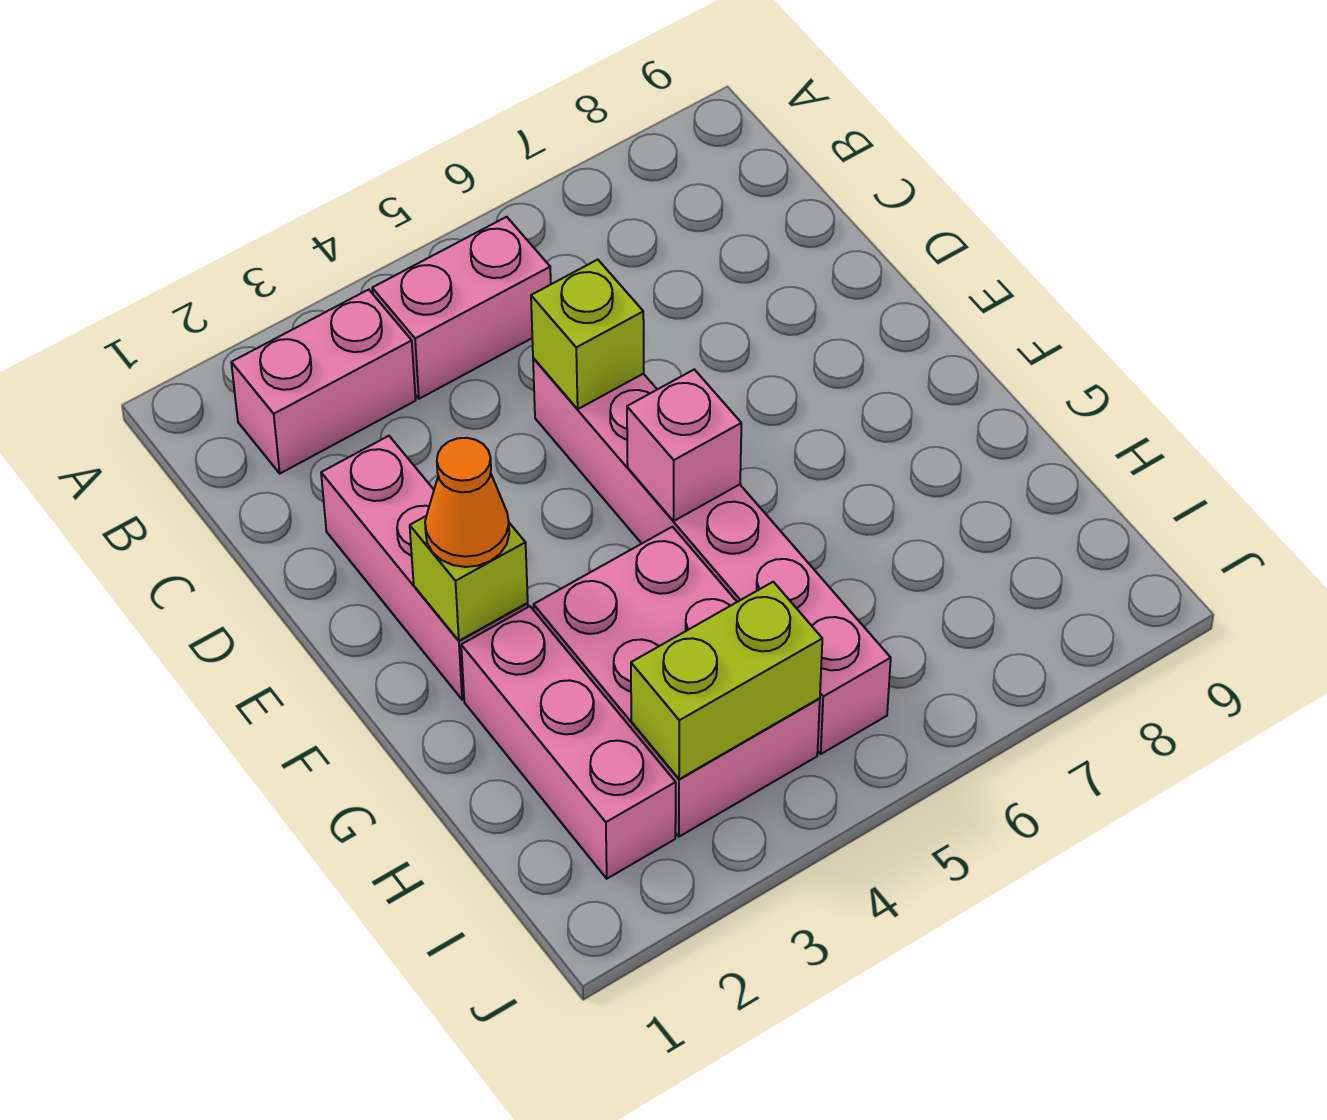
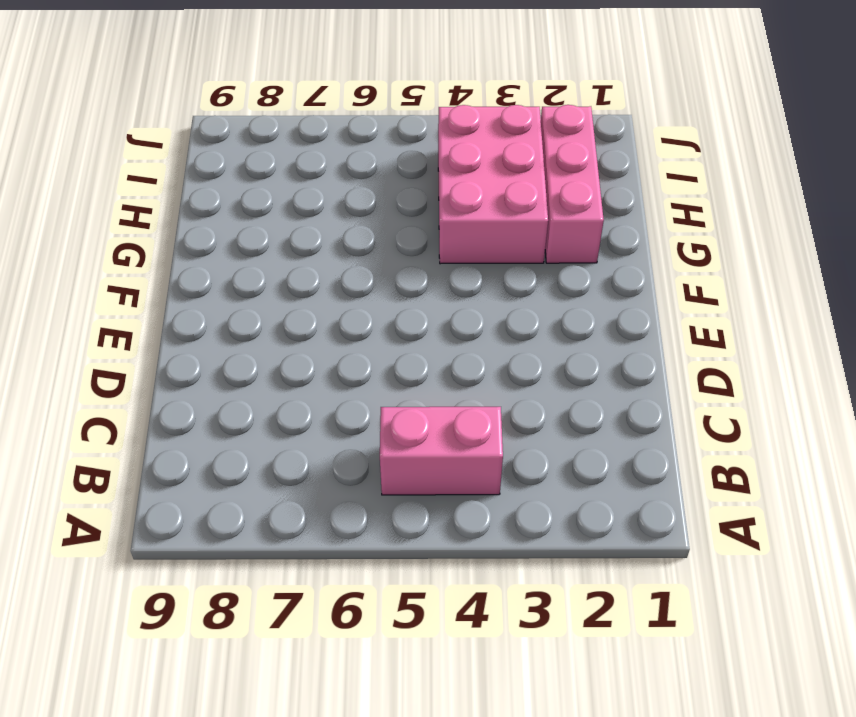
none -> pink brick B2:B3 level 1
none -> pink brick D2:F2 level 1

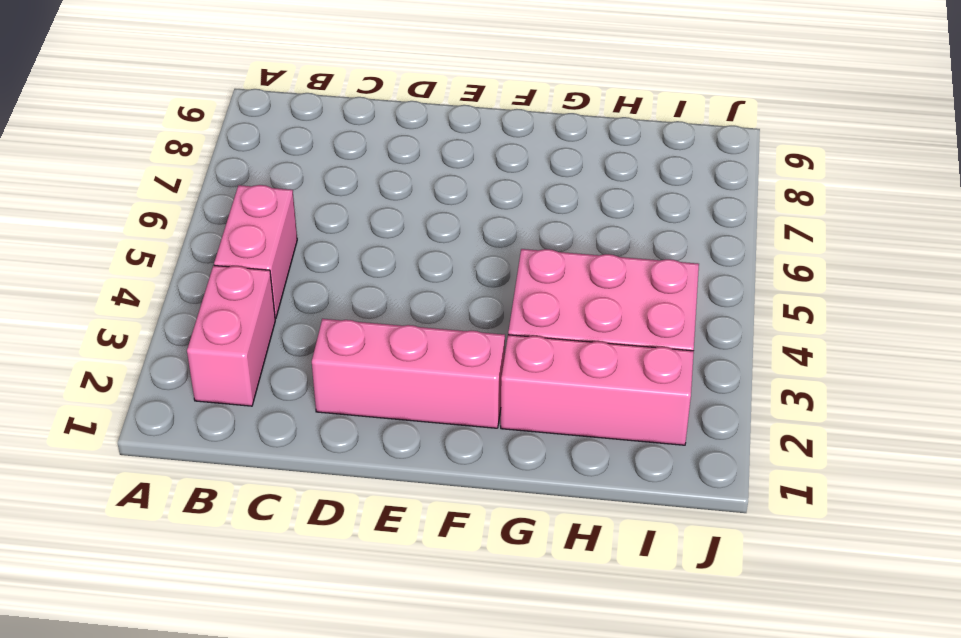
none -> pink brick D5:I5 level 1
none -> lime brick D5 level 2

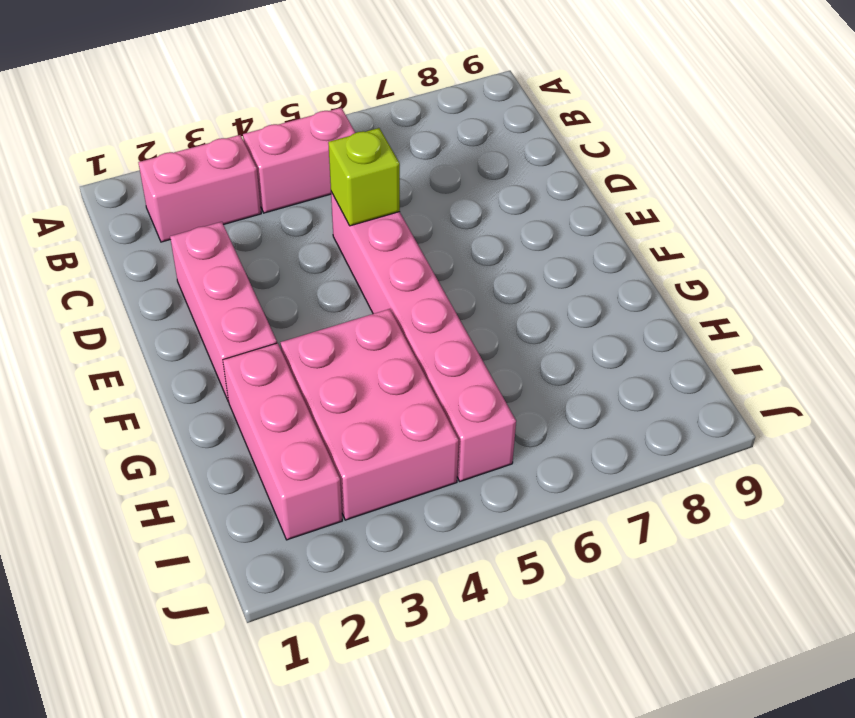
none -> lime brick F2 level 2
none -> pink brick F5 level 2

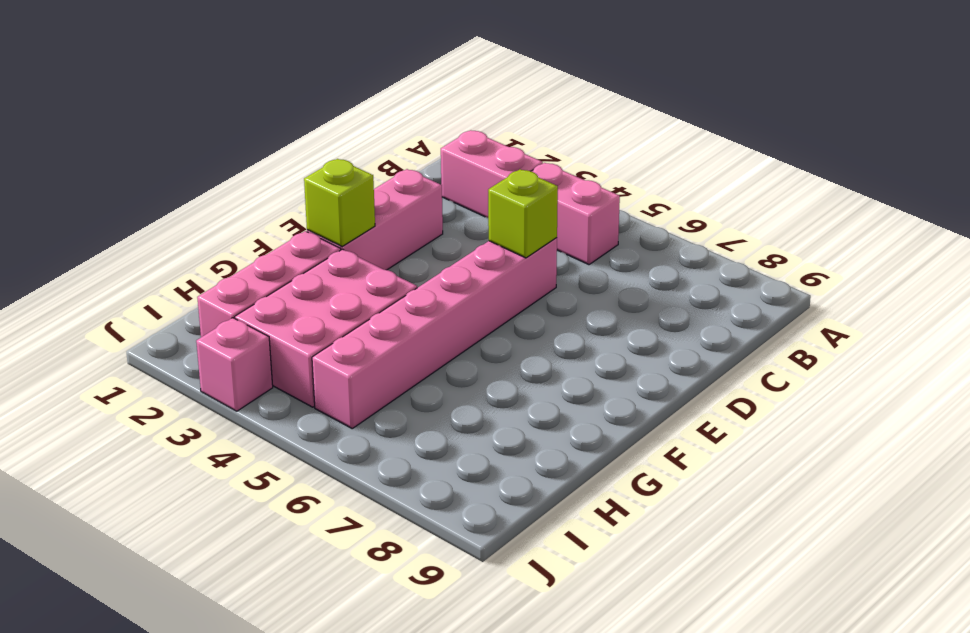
pink brick J3 level 1 -> pink brick F5 level 2
none -> lime brick I3:I4 level 2
none -> orange cone F2 level 3

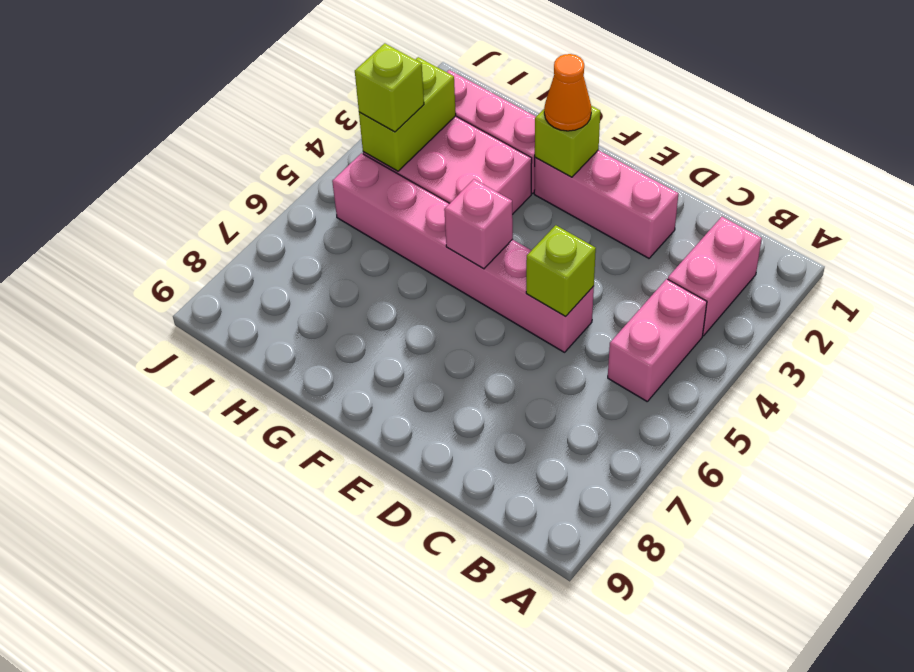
lime brick I4 level 3 -> none

